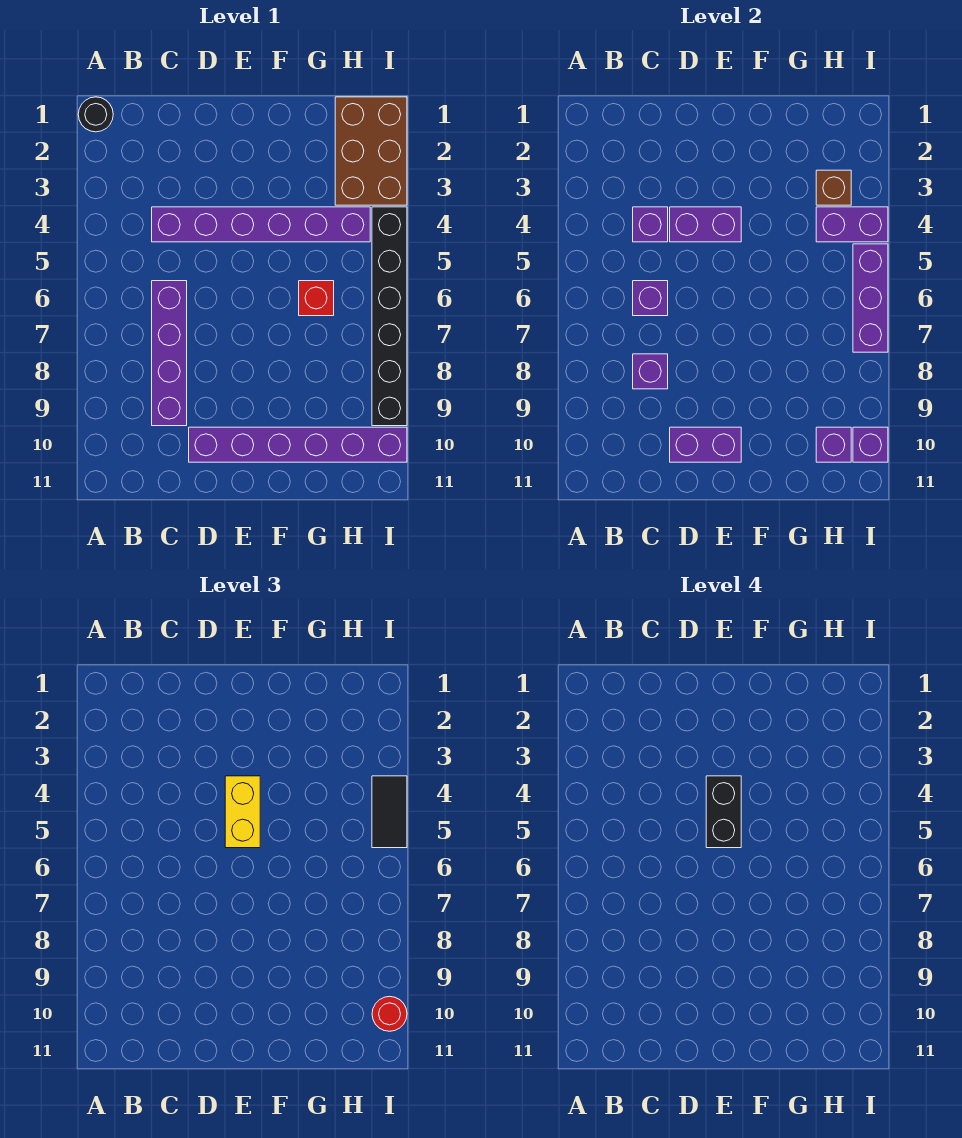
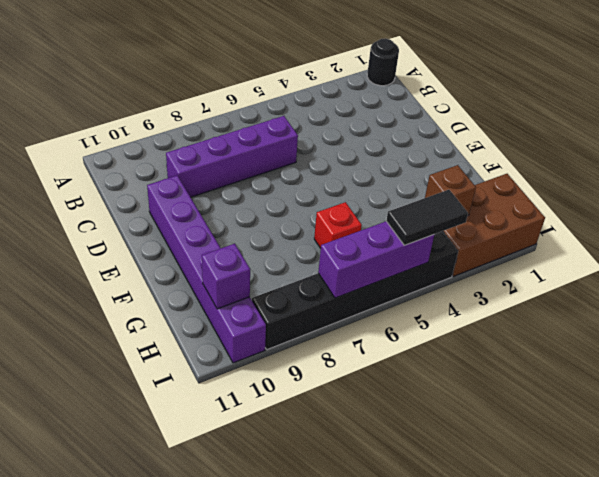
none -> purple brick C4:H4 level 1
none -> purple brick C4 level 2
none -> purple brick C6 level 2

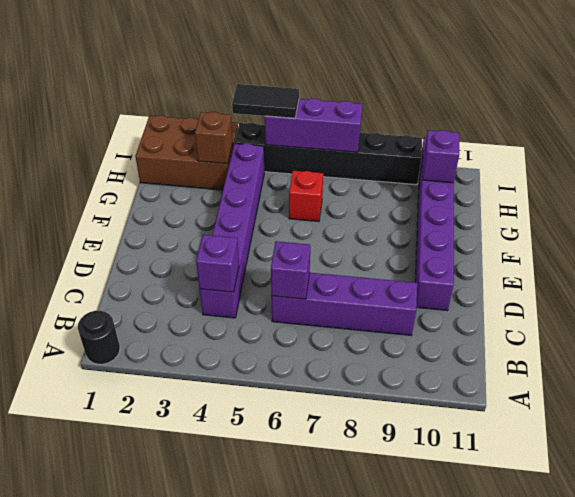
none -> purple brick C8 level 2
none -> purple brick D4:E4 level 2
none -> purple brick D10:E10 level 2

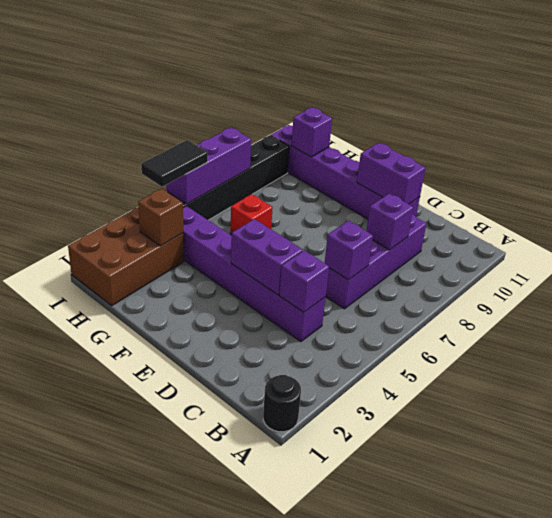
none -> purple brick H4:I4 level 2
none -> purple brick I10 level 2
none -> yellow brick E4:E5 level 3

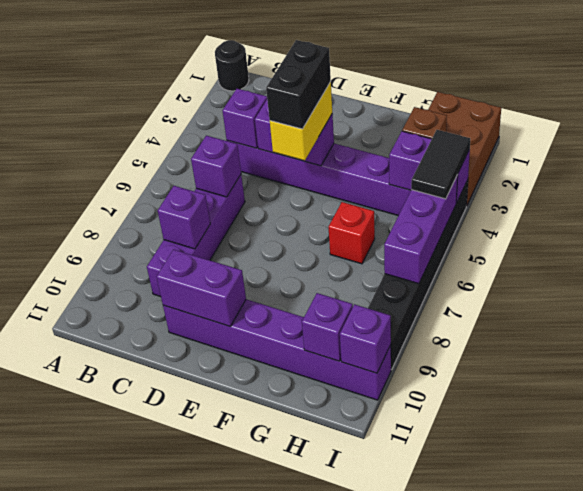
none -> red round brick I10 level 3

